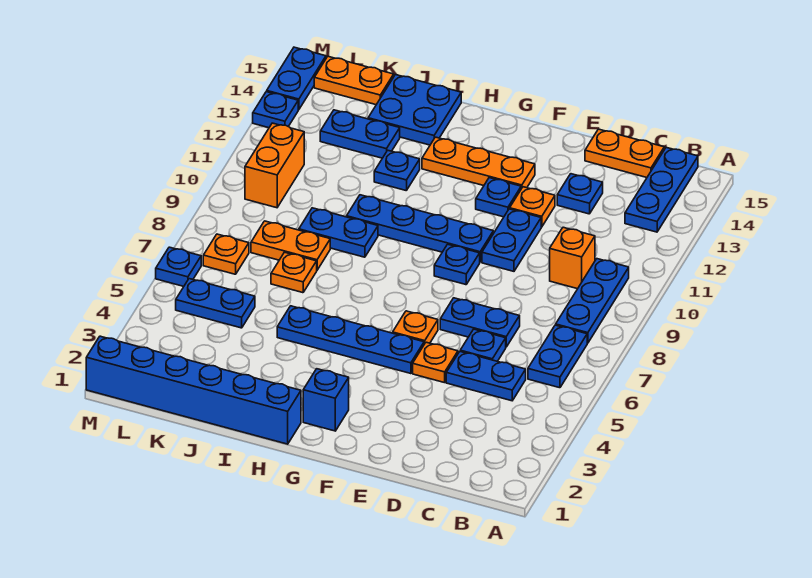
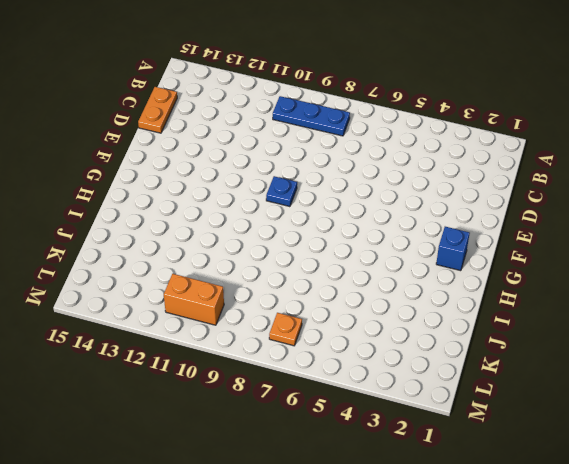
none -> blue plate B6:B7 level 1
none -> blue plate B13:B15 level 1
none -> blue plate C5:D5 level 1
none -> orange brick C10 level 1

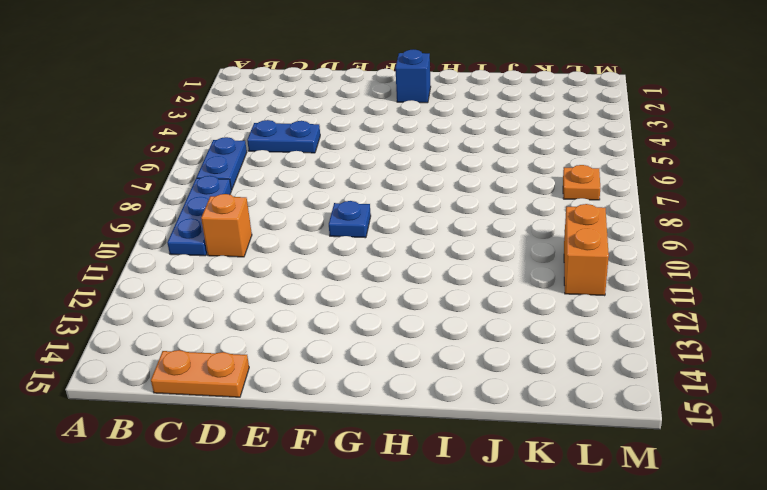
none -> blue plate B13:B15 level 1
none -> blue plate D6 level 1
none -> blue plate D7:E7 level 1
none -> blue plate D13 level 1

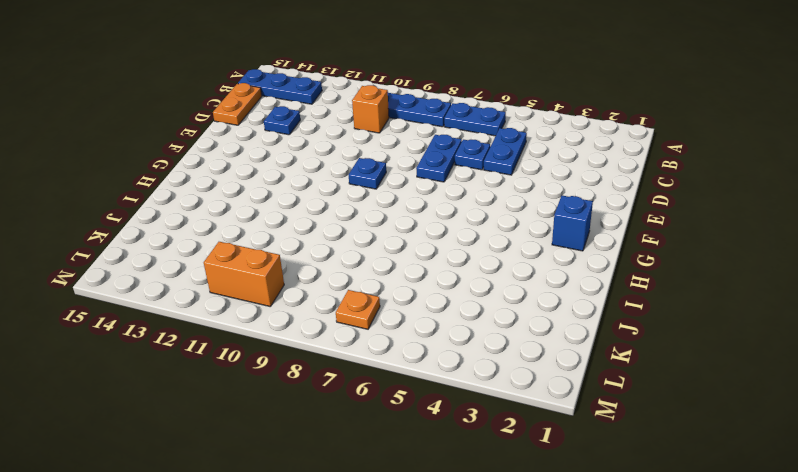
none -> orange plate E5 level 1
none -> blue plate E10:E11 level 1
none -> orange plate E12 level 1
none -> blue plate F5:I5 level 1

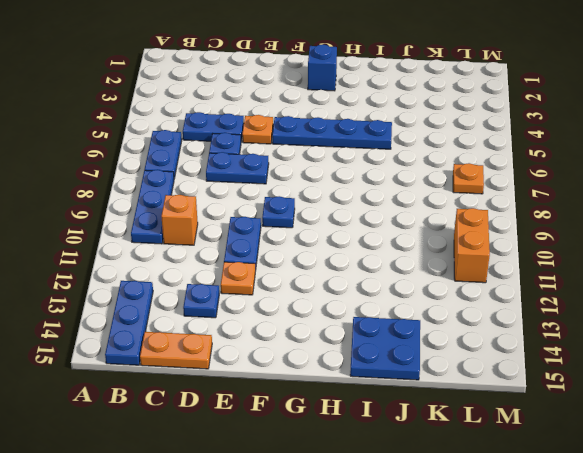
none -> orange plate F6 level 1
none -> blue plate F10:I10 level 1
none -> blue plate F12 level 1
none -> orange plate F13:H13 level 1

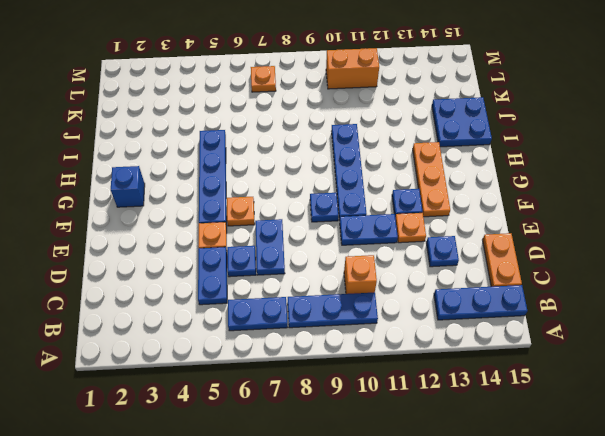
none -> blue brick H1:M1 level 1
none -> blue plate I9:J9 level 1
none -> blue plate I12 level 1
none -> orange plate J7 level 1

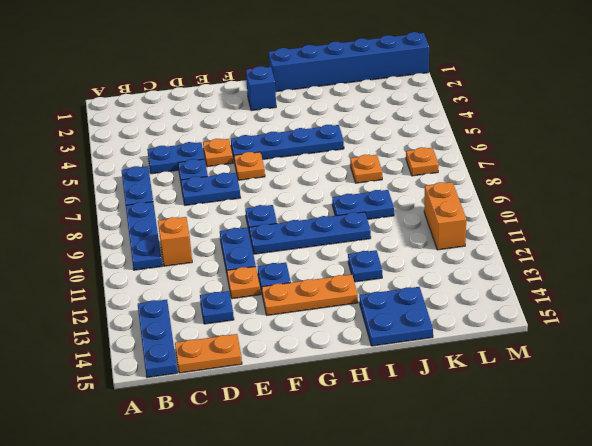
none -> orange plate J8:K8 level 1
none -> blue plate J13:K13 level 1
none -> blue plate K5:L5 level 1
none -> orange plate K15:L15 level 1

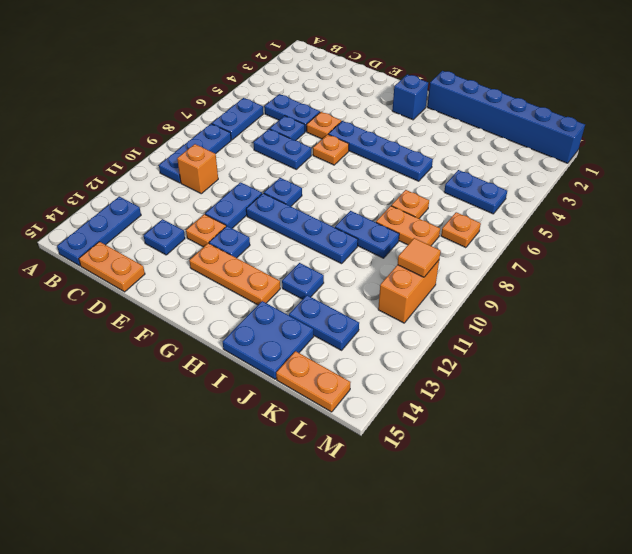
orange tile L10 level 2 -> none
none -> blue plate M6 level 1
none -> blue plate M13 level 1
none -> blue plate M14:M15 level 1

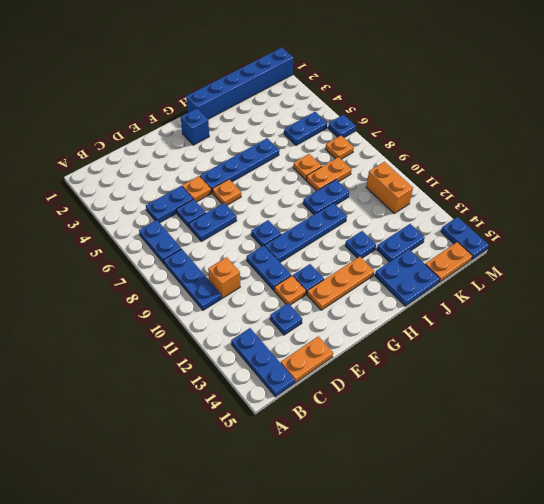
none -> blue plate M13 level 1

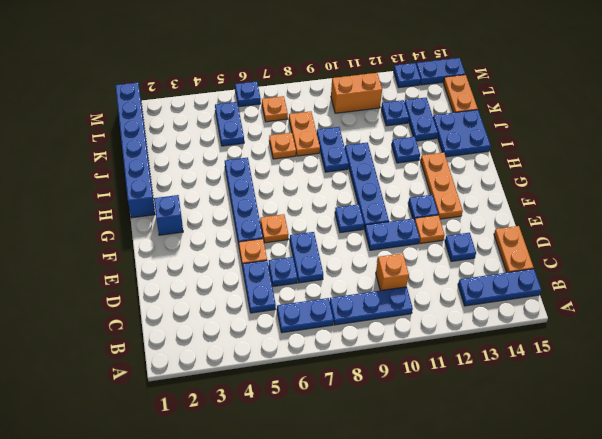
blue plate K12 level 1 -> none

